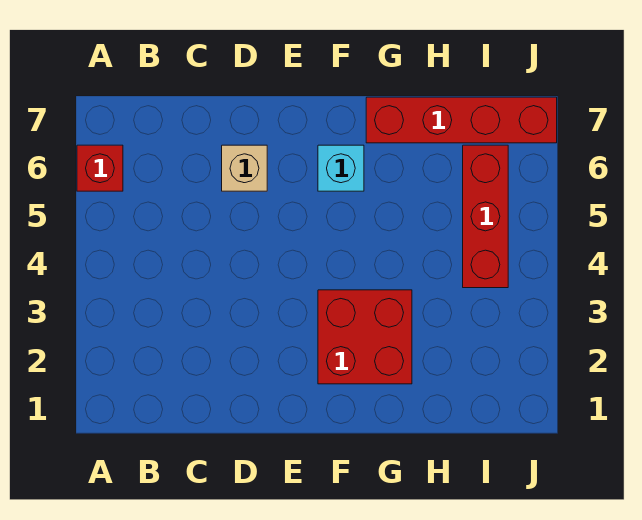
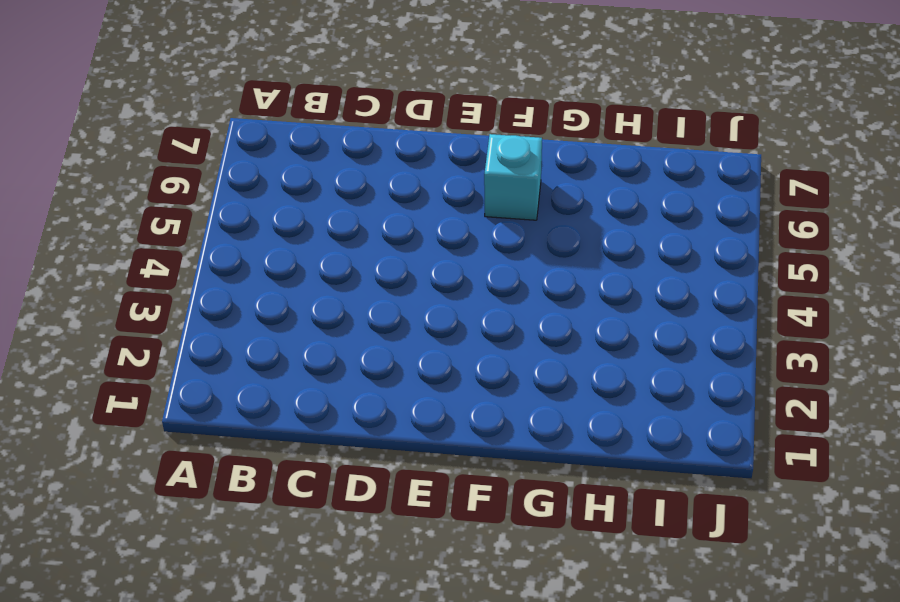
none -> red brick A6 level 1
none -> tan brick D6 level 1

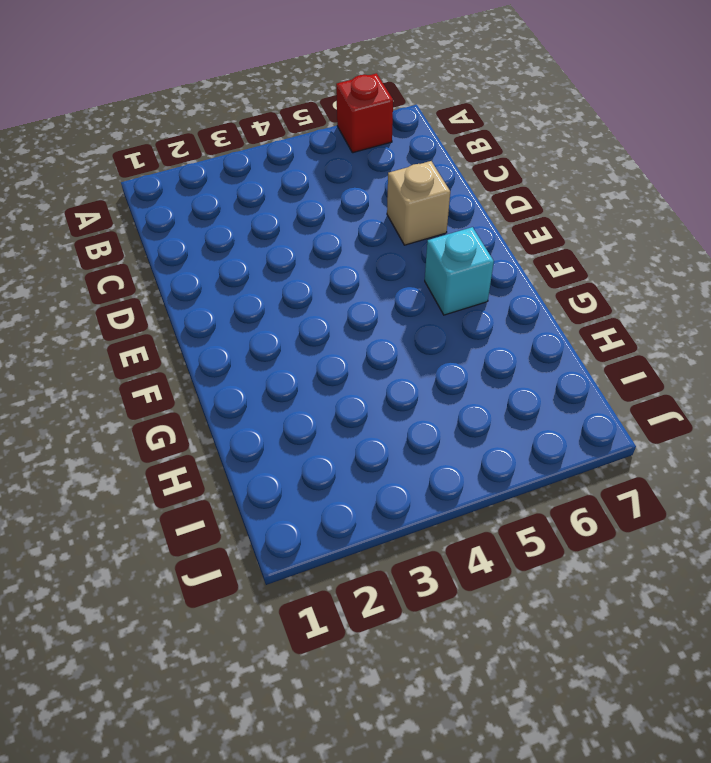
none -> red brick F2:G3 level 1
none -> red brick G7:J7 level 1

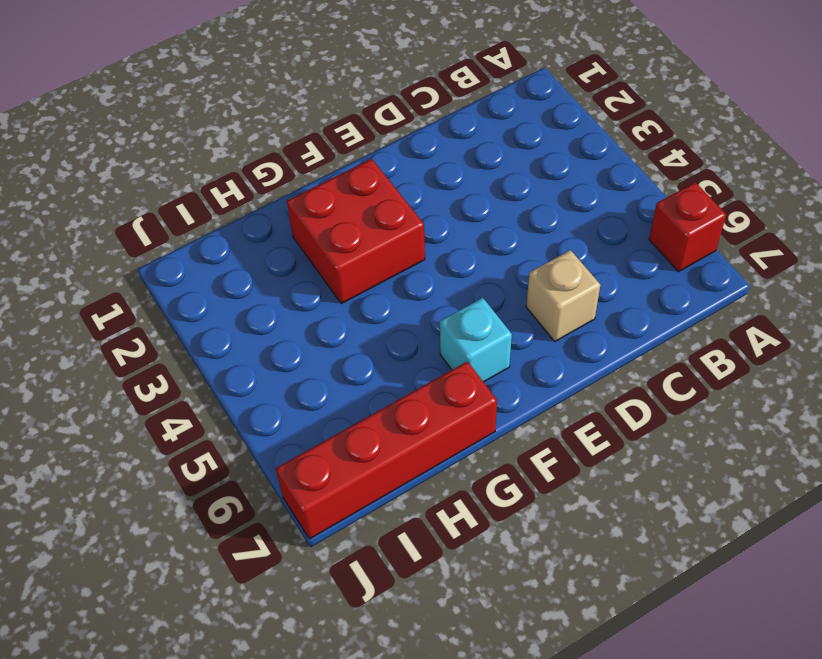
none -> red brick I4:I6 level 1

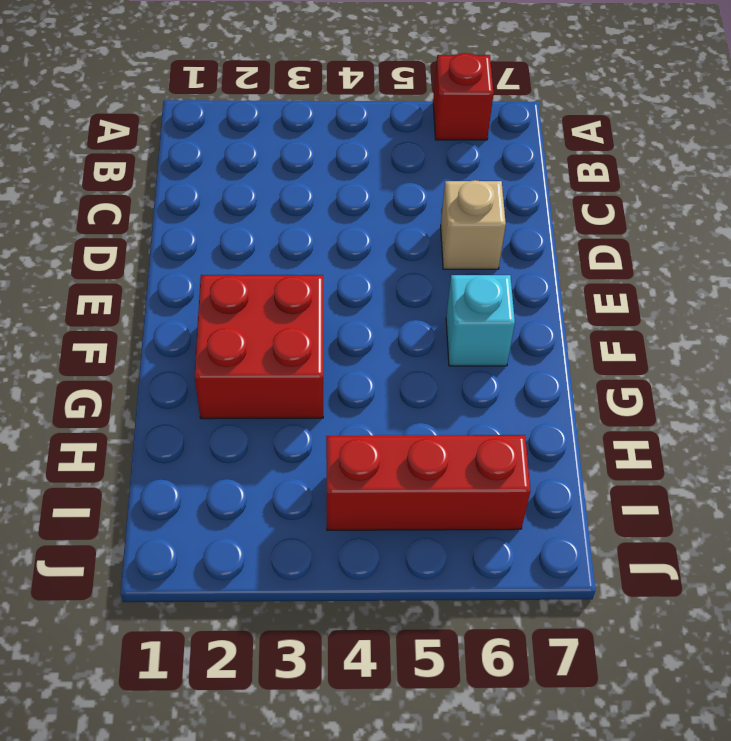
none -> red brick G7:J7 level 1

